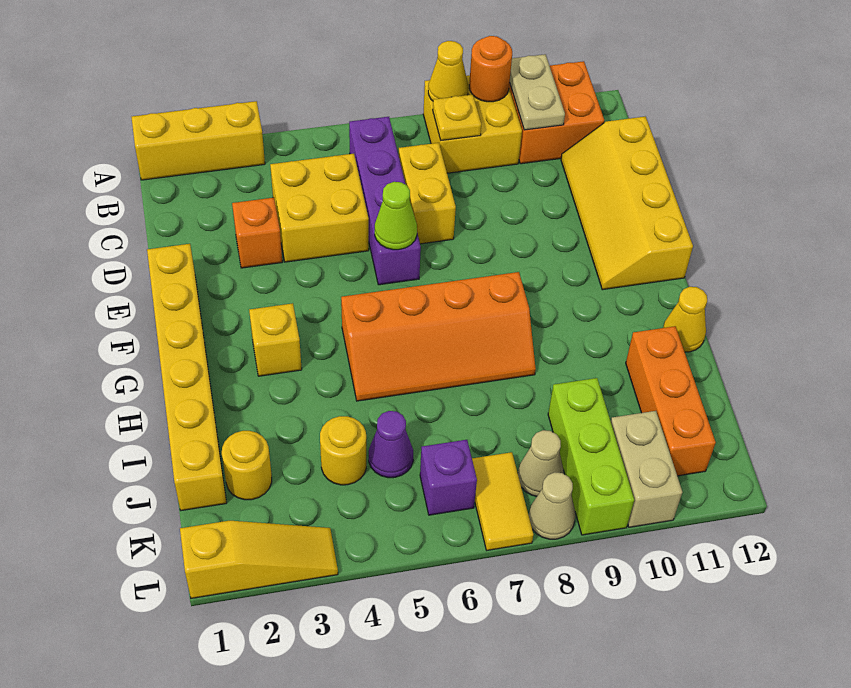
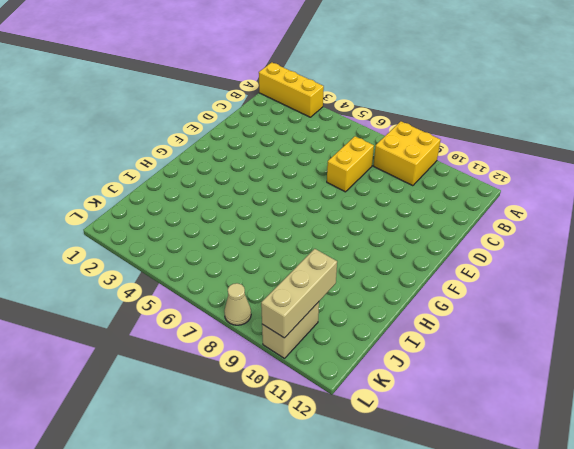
tan brick J10:L10 level 2 -> none
none -> orange brick A10:B11 level 1
none -> purple brick B6:E6 level 1
none -> yellow brick C4:D5 level 1

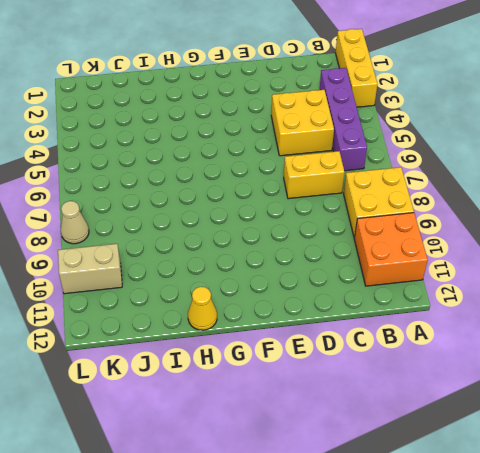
purple brick B3:B6 level 1 -> purple brick B6:E6 level 1
none -> yellow slope C11:F12 level 1 top 12
none -> orange brick D3 level 1
none -> yellow brick E1:J1 level 1

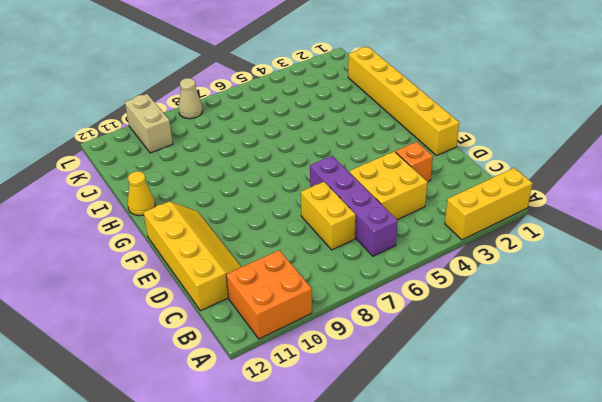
none -> yellow brick A8:B9 level 1
none -> yellow brick G3 level 1
none -> orange slope G5:H8 level 1 top G

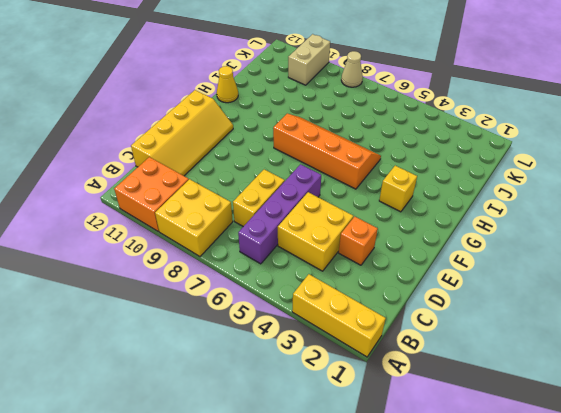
none -> yellow brick E1:J1 level 1
none -> orange brick I11:K11 level 1
none -> yellow round brick J2 level 1

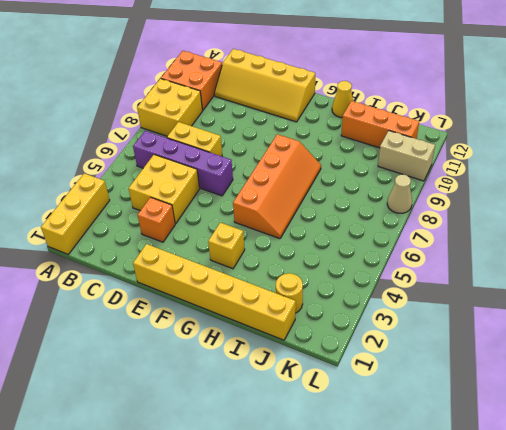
none -> yellow round brick J4 level 1
none -> purple cone J5 level 1
none -> lime brick J9:L9 level 1

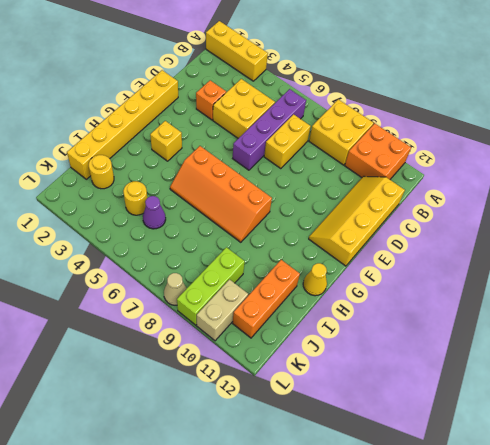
none -> purple brick K6 level 1
none -> yellow tile K7:L7 level 1
none -> tan cone K8 level 1

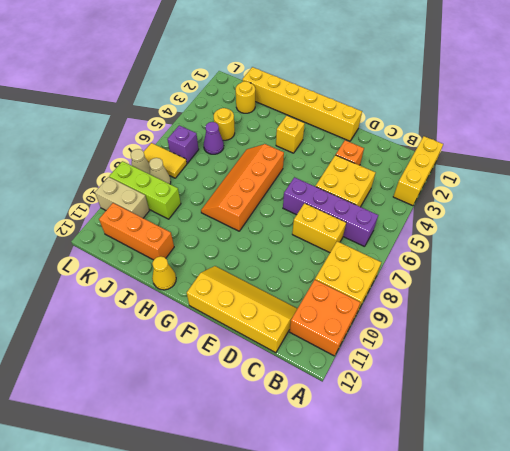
none -> yellow slope L1:L3 level 1 top 1
none -> yellow cone A8 level 2
none -> orange round brick A9 level 2

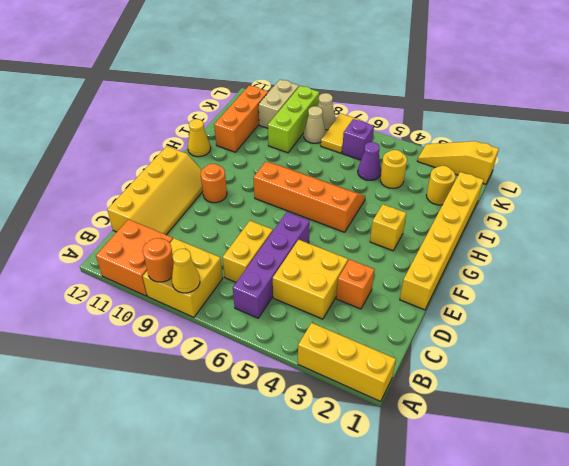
orange round brick F10 level 1 -> none
none -> tan plate A10:B10 level 2
none -> yellow plate B8 level 2
none -> lime cone E6 level 2

